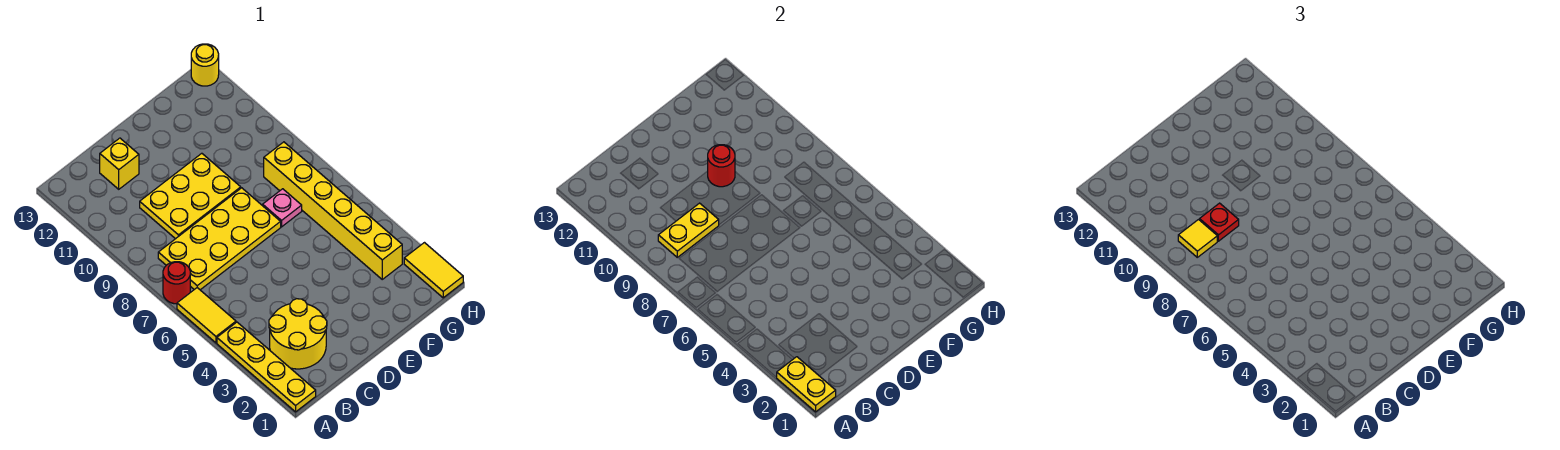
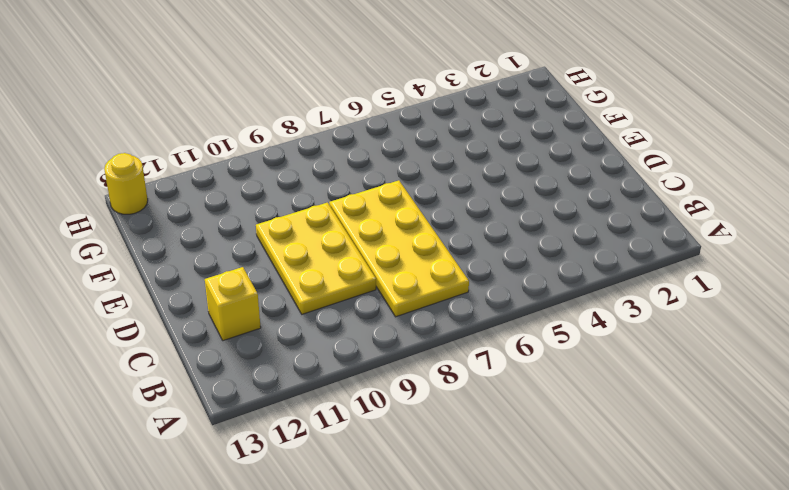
none -> yellow plate A1:A4 level 1
none -> yellow tile A5:A6 level 1
none -> red round brick A7 level 1

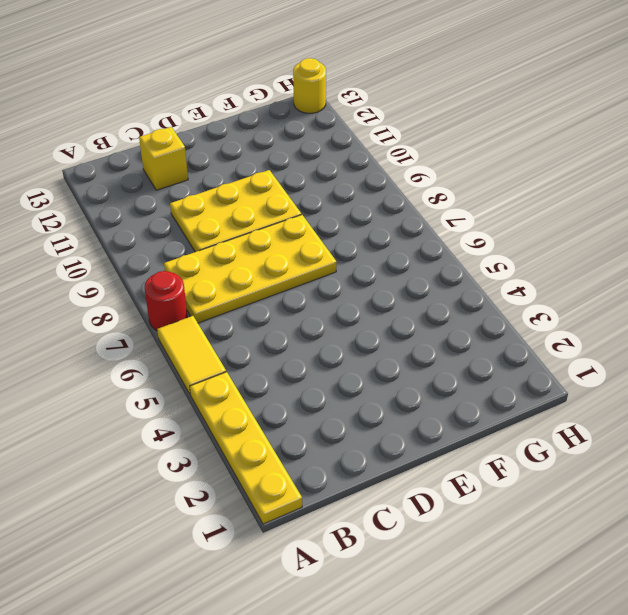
none -> yellow round brick B2:C3 level 1
none -> pink plate F7 level 1
none -> yellow brick G3:G8 level 1

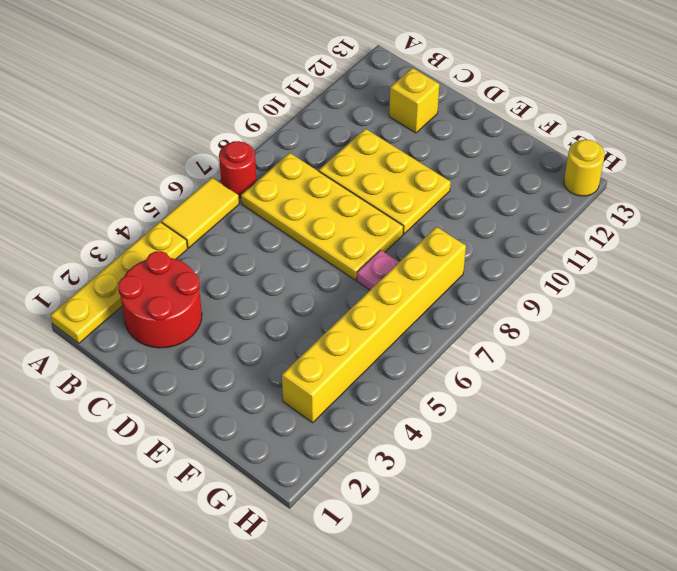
red round brick B2:C3 level 1 -> yellow round brick B2:C3 level 1
none -> yellow tile H1:H2 level 1
none -> yellow plate A1:A2 level 2
none -> yellow plate B9:C9 level 2

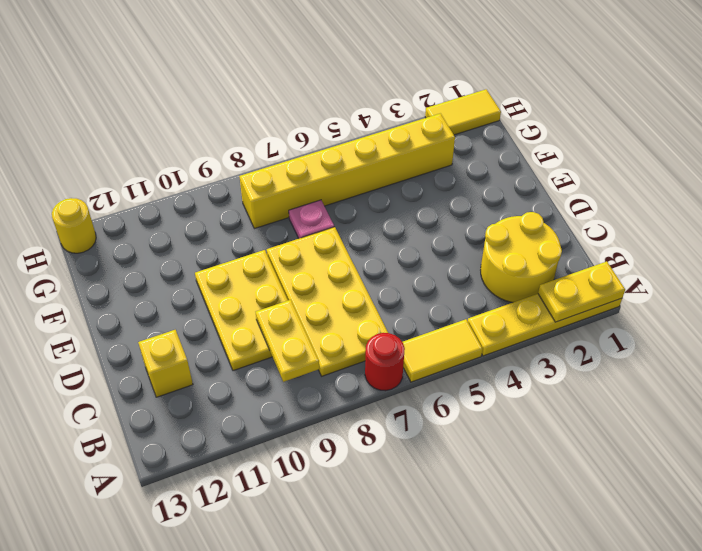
none -> red round brick E10 level 2
none -> yellow tile B9 level 3
none -> red plate C9 level 3

